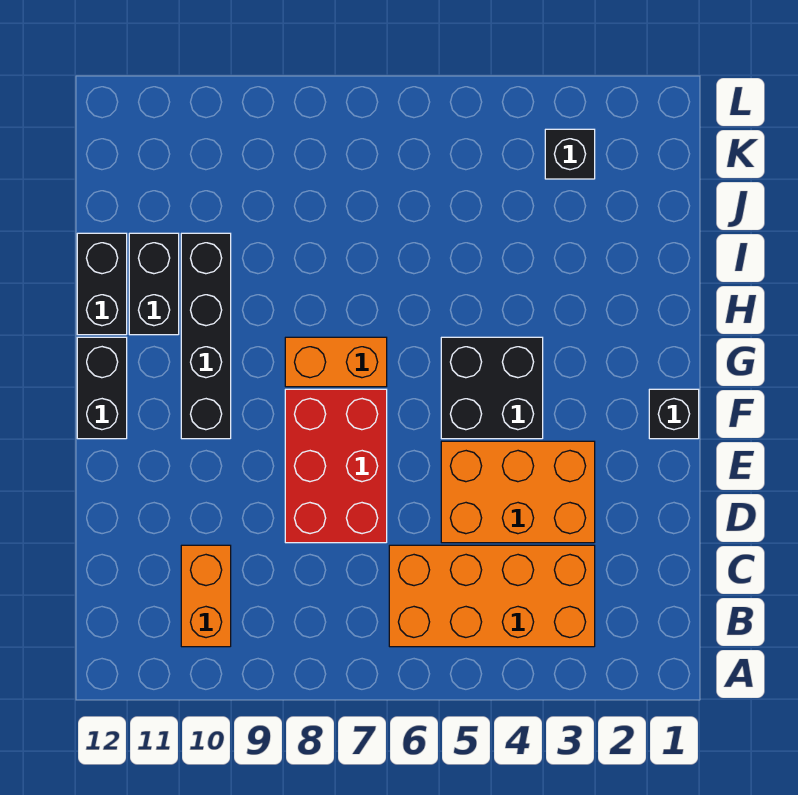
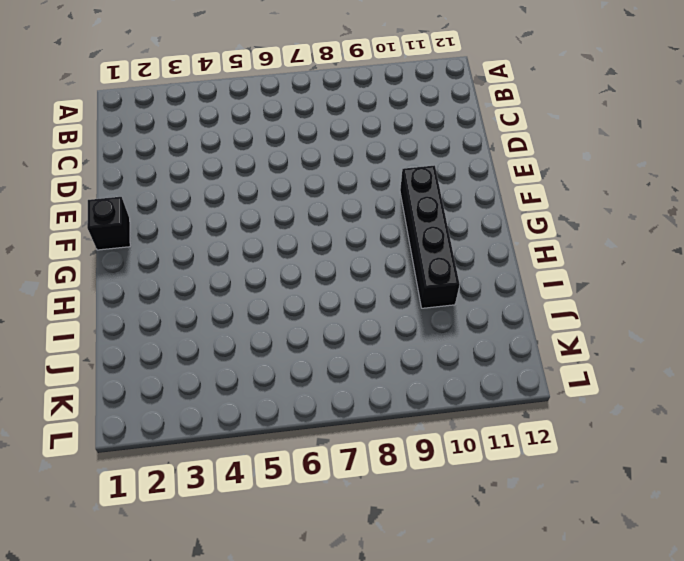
none -> orange brick B3:C6 level 1
none -> orange brick B10:C10 level 1
none -> orange brick D3:E5 level 1

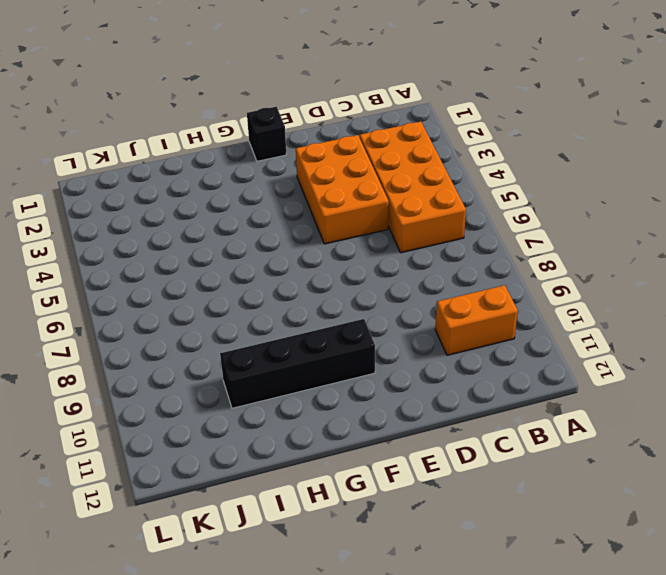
none -> red brick D7:F8 level 1
none -> black brick F4:G5 level 1
none -> black brick F12:G12 level 1

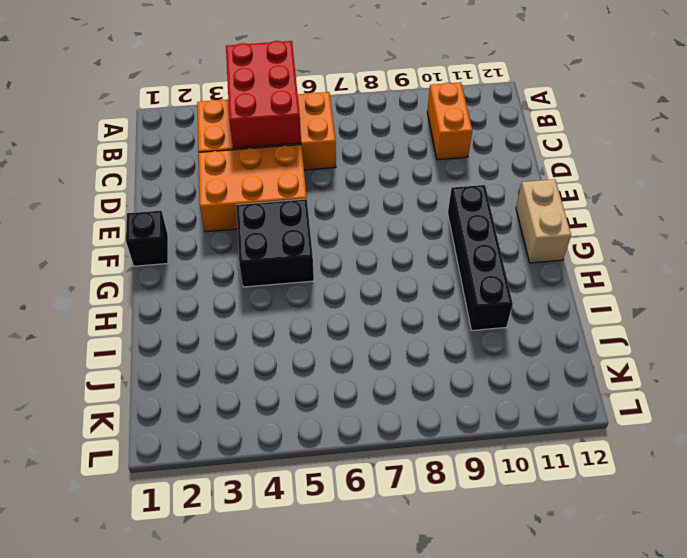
red brick A4:C5 level 2 -> red brick D7:F8 level 1
tan brick F12:G12 level 1 -> black brick F12:G12 level 1
none -> orange brick G7:G8 level 1
none -> black brick H11:I11 level 1
none -> black brick H12:I12 level 1

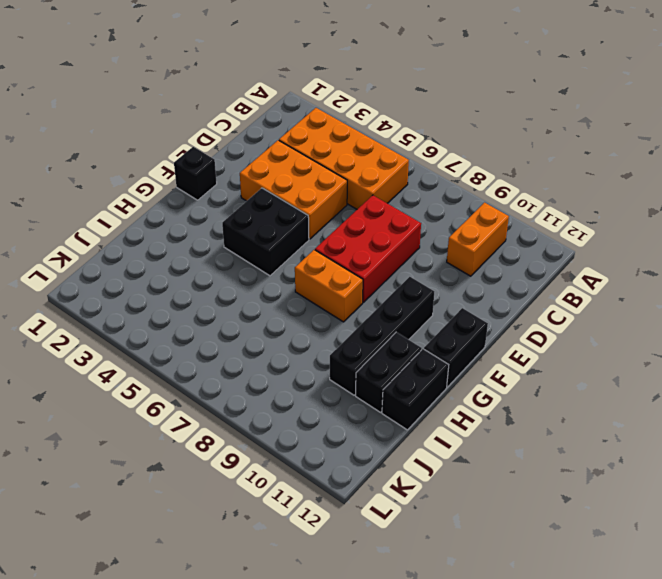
none -> black brick K3 level 1

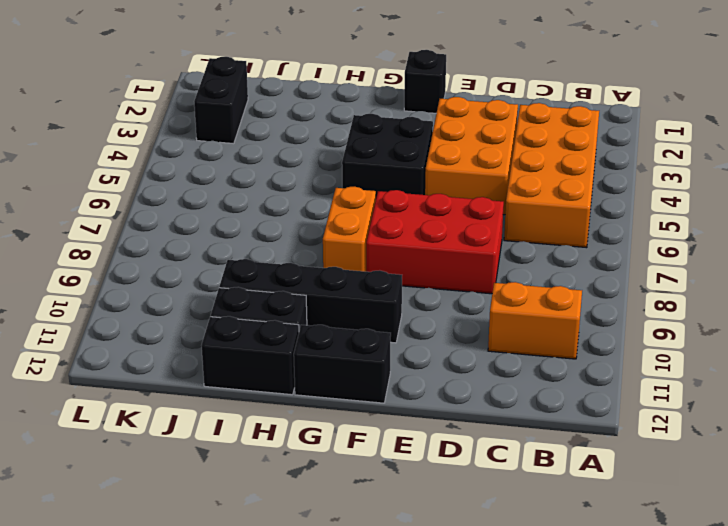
black brick K2:K3 level 1 -> black brick K3 level 1

